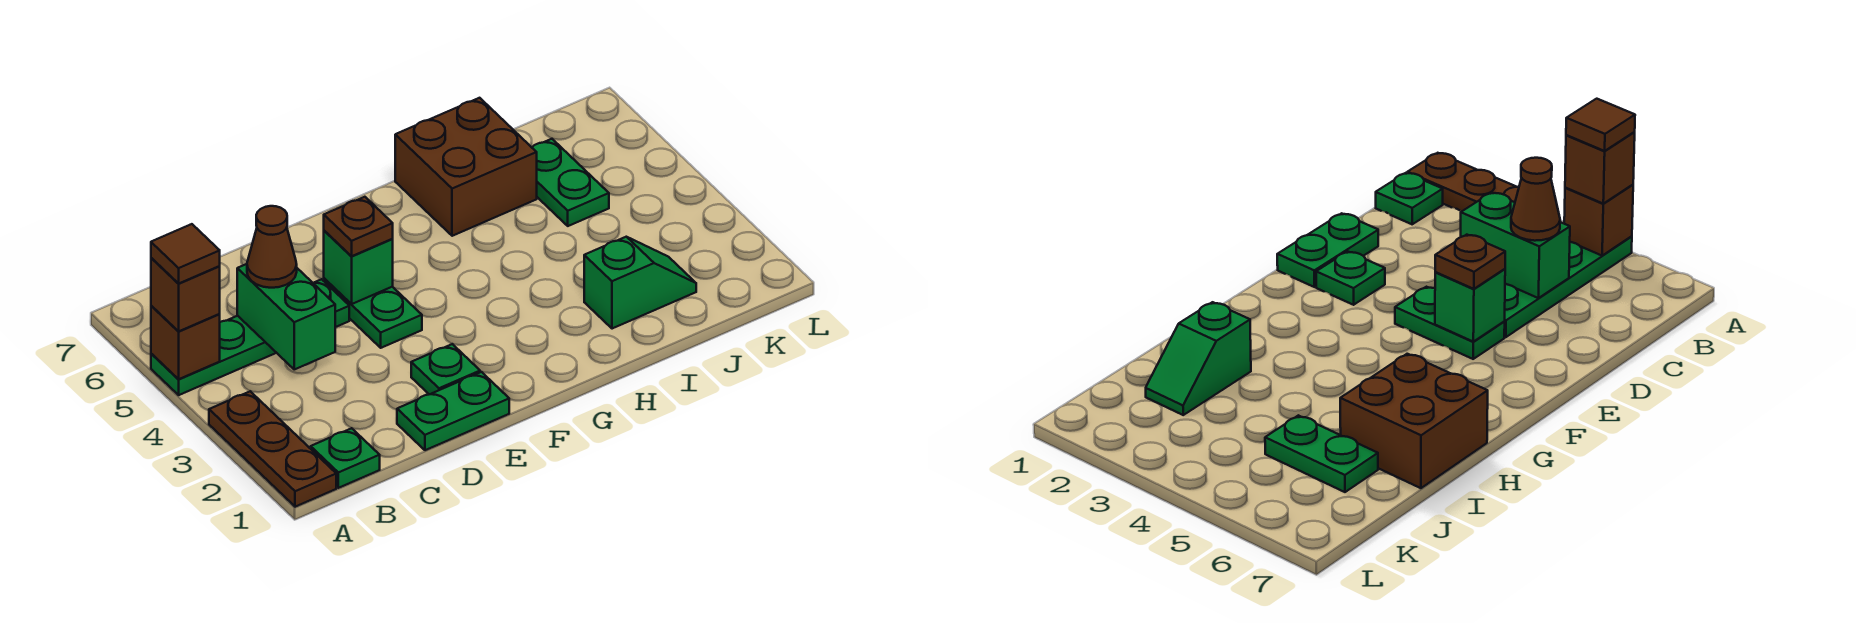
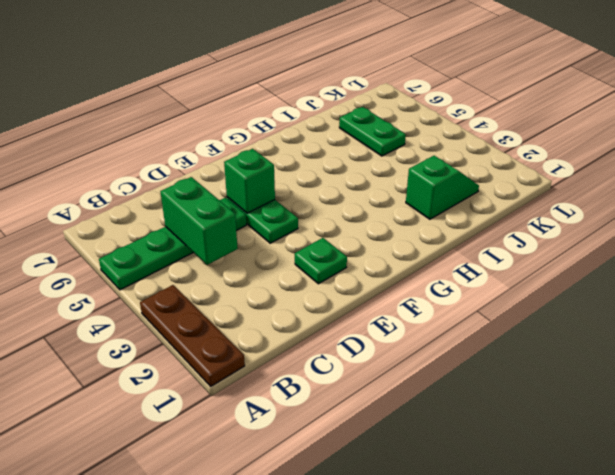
none -> green plate B1 level 1
none -> green plate D1:E1 level 1
none -> brown brick H6:I7 level 1

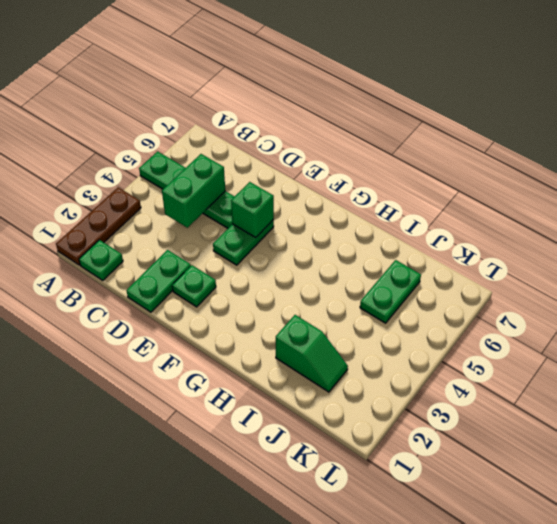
green plate D1:D2 level 1 -> green plate D1:E1 level 1
none -> brown brick H6:I7 level 1
none -> brown brick A5 level 2
none -> brown brick A5 level 3

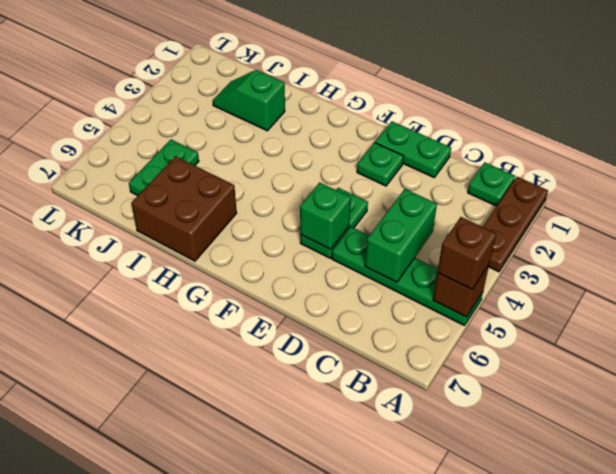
none -> brown cone C5 level 3
none -> brown plate E5 level 3
none -> brown tile A5 level 4

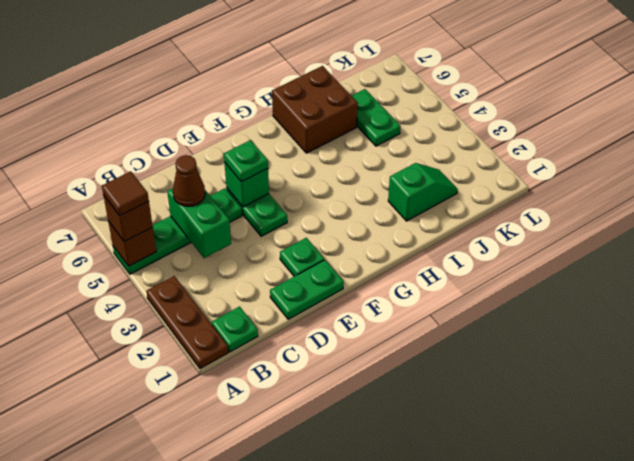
green plate E5 level 3 -> brown plate E5 level 3

